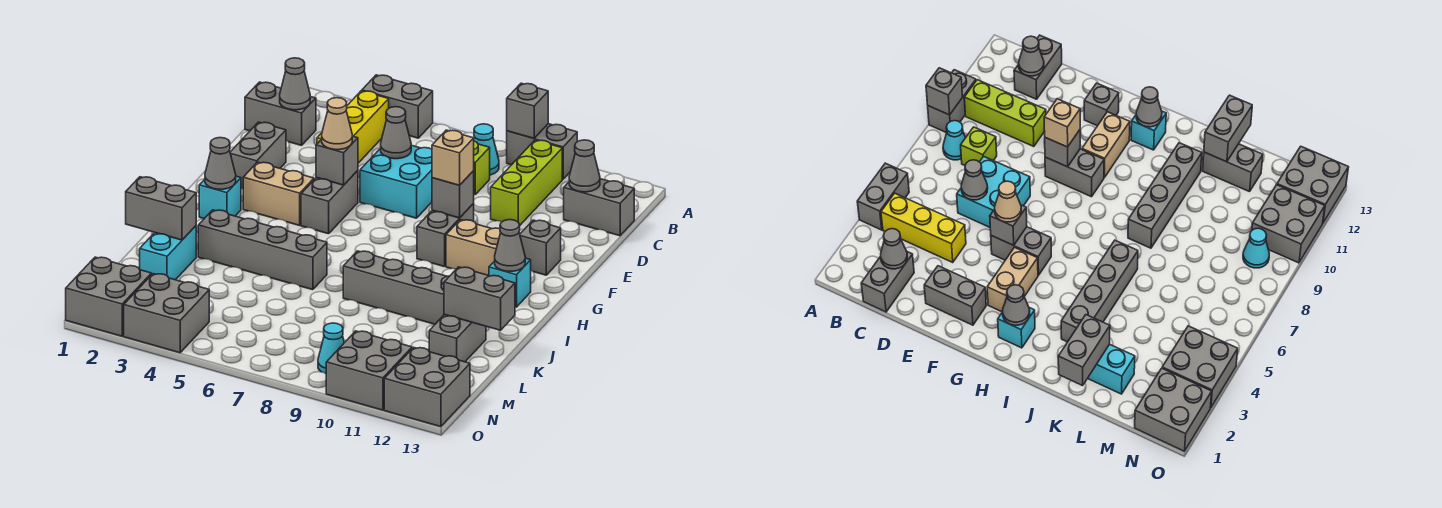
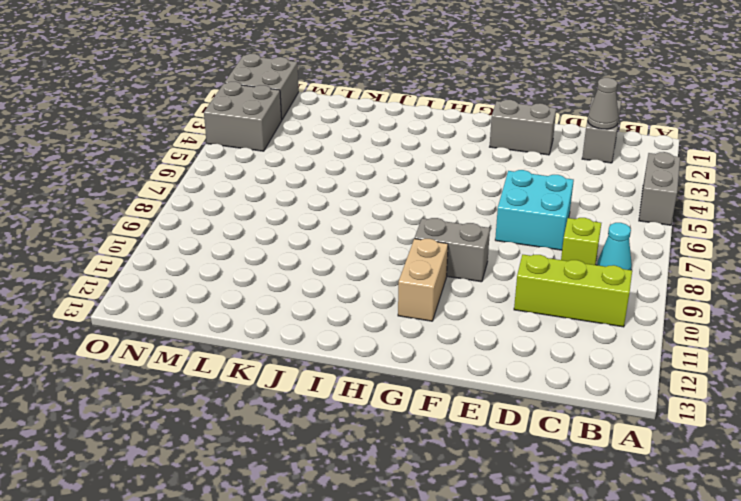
none -> grey brick A9:A10 level 1
none -> yellow brick B4:D4 level 1
none -> grey brick C12:C13 level 1
none -> grey brick F5:G5 level 1

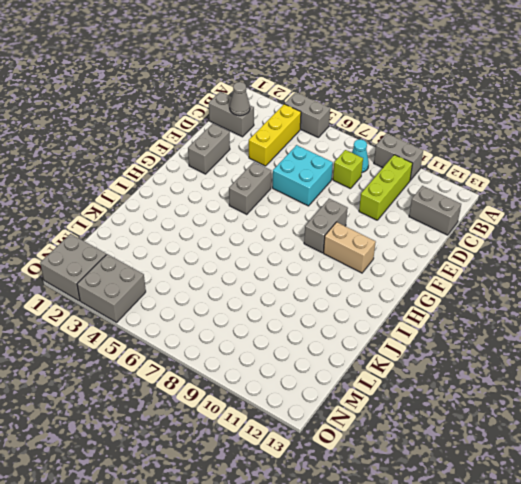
none -> grey brick F12 level 1
none -> tan brick G3:G4 level 1
none -> cyan brick H2 level 1
none -> cyan brick H12 level 1

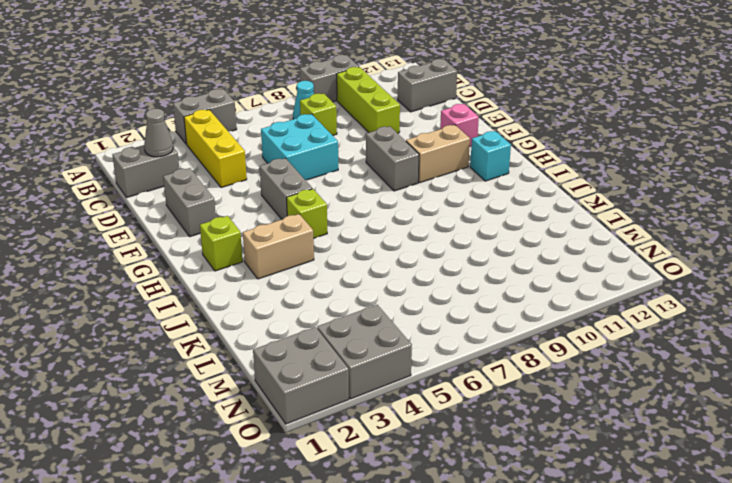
pink brick F12 level 1 -> grey brick F12 level 1
lime brick H2 level 1 -> cyan brick H2 level 1
lime brick H5 level 1 -> none
tan brick I3:I4 level 1 -> tan brick G3:G4 level 1
none -> grey brick J3:J6 level 1
none -> grey brick J8:J11 level 1
none -> cyan brick K2:L2 level 1
none -> grey brick K12:L12 level 1

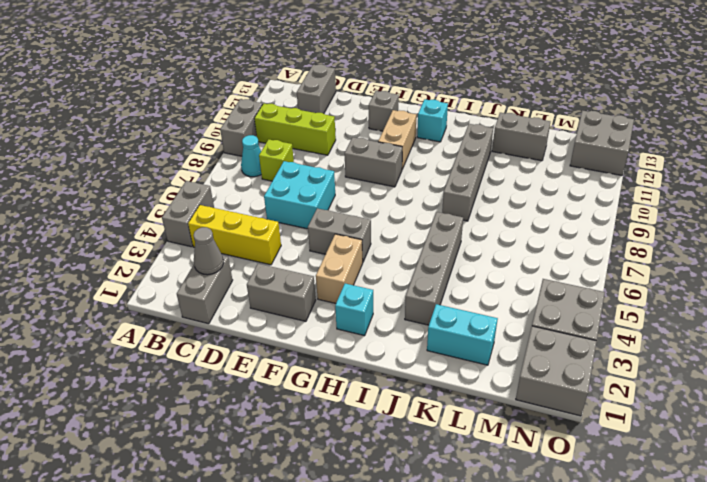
none -> cyan cone N9 level 1
none -> grey brick N10:O11 level 1
none -> grey brick A9 level 2
none -> grey cone C12 level 2

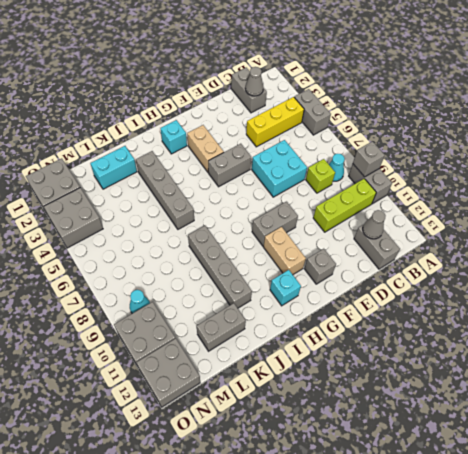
none -> grey brick E2:F2 level 1
none -> grey cone D6 level 2
none -> grey brick F5 level 2
none -> grey brick F9 level 2

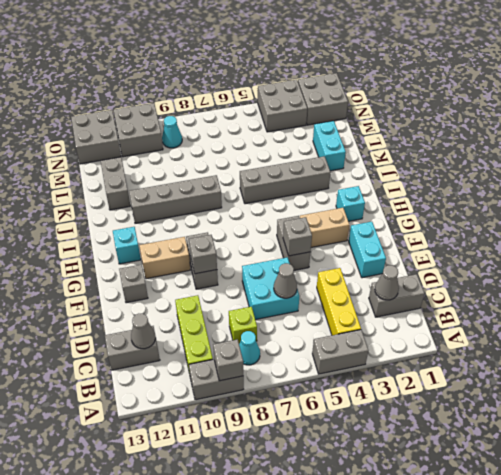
cyan brick E2:F2 level 1 -> grey brick E2:F2 level 1
none -> grey cone H2 level 2
none -> grey cone H12 level 2
none -> grey brick K1:K2 level 2
none -> grey brick K12:K13 level 2

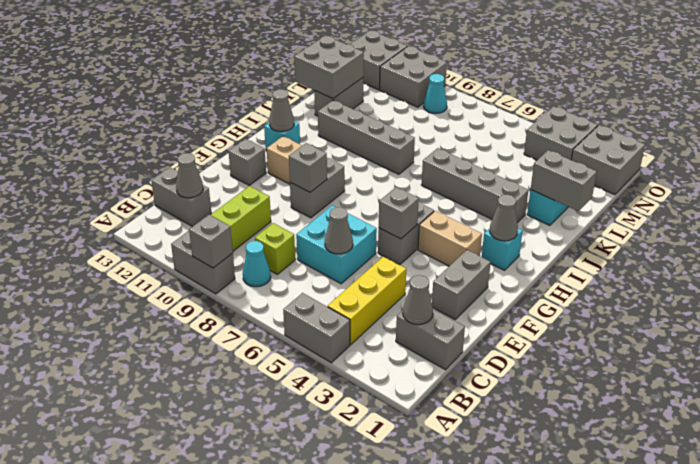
grey brick K12:L13 level 2 -> grey brick K12:K13 level 2
none -> tan cone F5 level 3
none -> tan brick F9 level 3

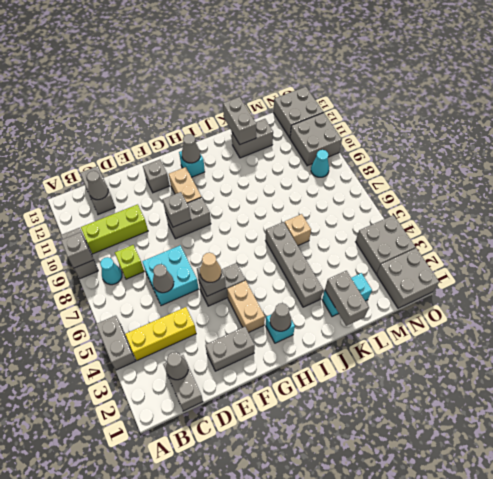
tan brick K6 level 1 -> tan brick F9 level 3
none -> grey brick J8:J11 level 1

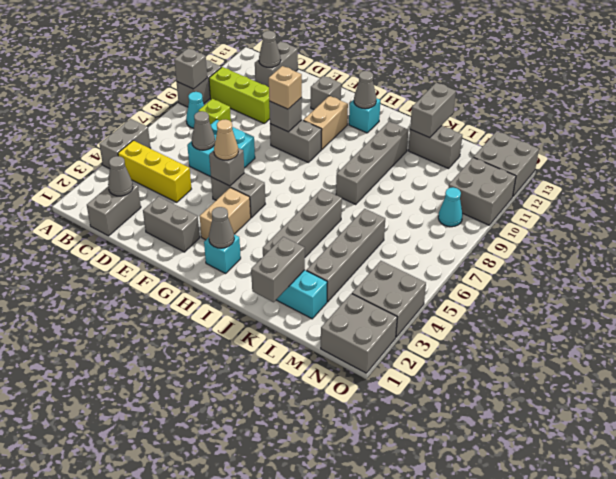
grey brick L3:L6 level 1 -> none

